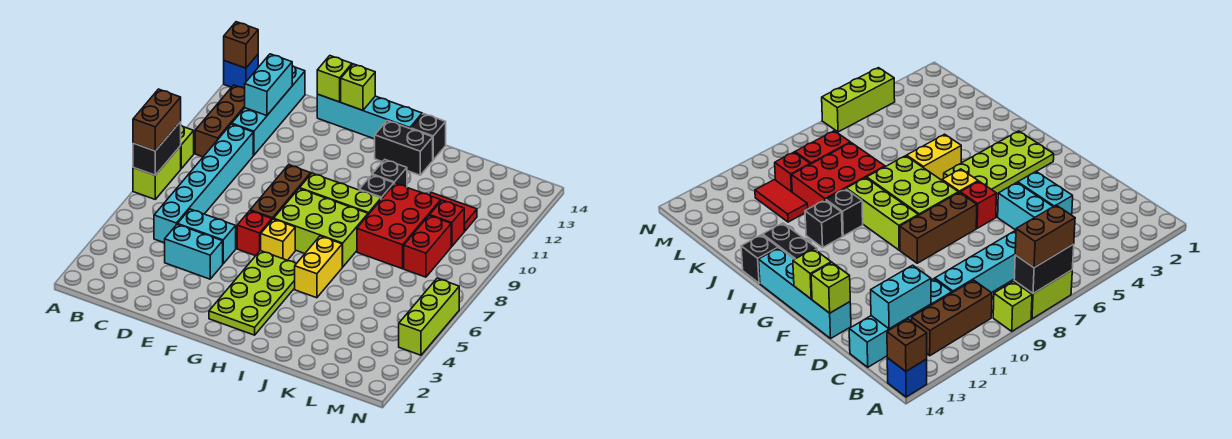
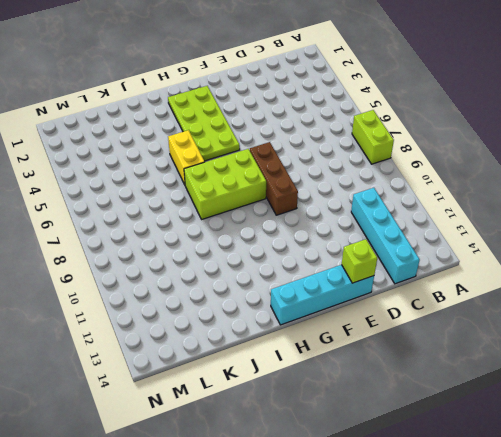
none -> lime brick A9 level 1
none -> blue brick A14 level 1
none -> brown brick B10:B12 level 1
none -> cyan brick C5:C10 level 1

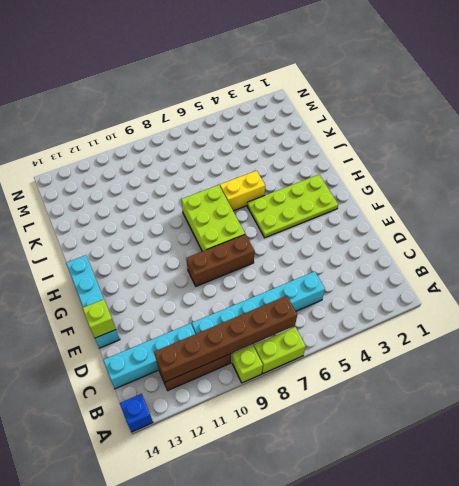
brown brick B7:B12 level 2 -> none
none -> cyan brick D4:E4 level 1
none -> cyan brick D5:E5 level 1
none -> red brick F6 level 1
none -> yellow brick G6 level 1

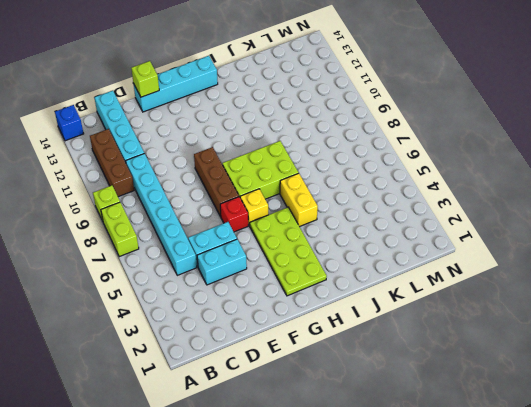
none -> lime brick G9:I9 level 1
none -> black brick H13:I13 level 1
none -> black brick I10 level 1
none -> black brick I11 level 1

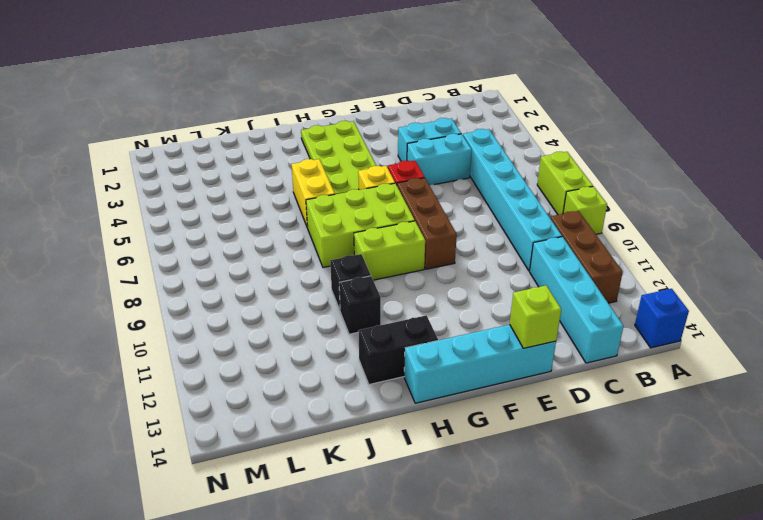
lime brick G9:H9 level 1 -> lime brick G9:I9 level 1
none -> black brick I14 level 1
none -> red brick J8:K10 level 1
none -> red tile K11:L11 level 1
none -> red brick L8:L9 level 1

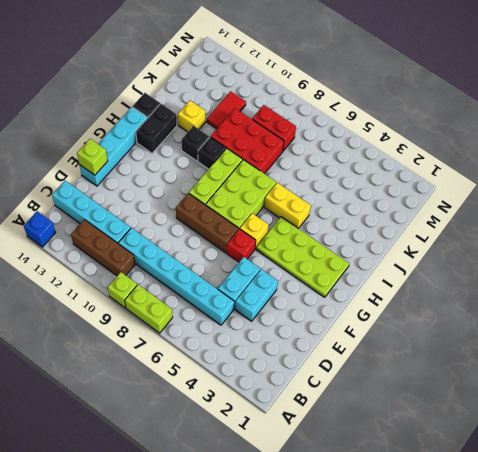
yellow brick J12 level 1 -> none
none -> red brick L10 level 1
none -> lime brick N4:N6 level 1
none -> black brick A7:A8 level 2
none -> brown brick A14 level 2

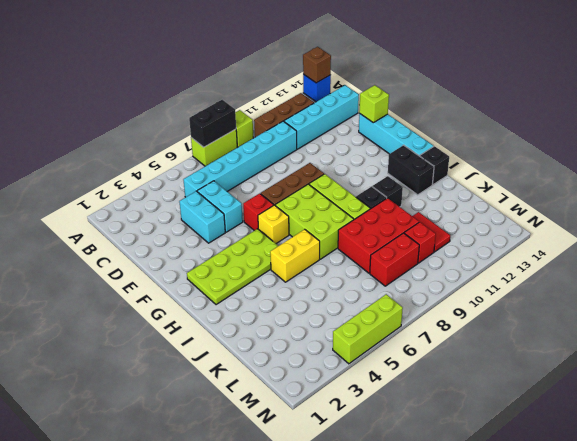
none -> cyan brick C12:C13 level 2
none -> lime brick F14 level 2
none -> brown brick A7:A8 level 3

